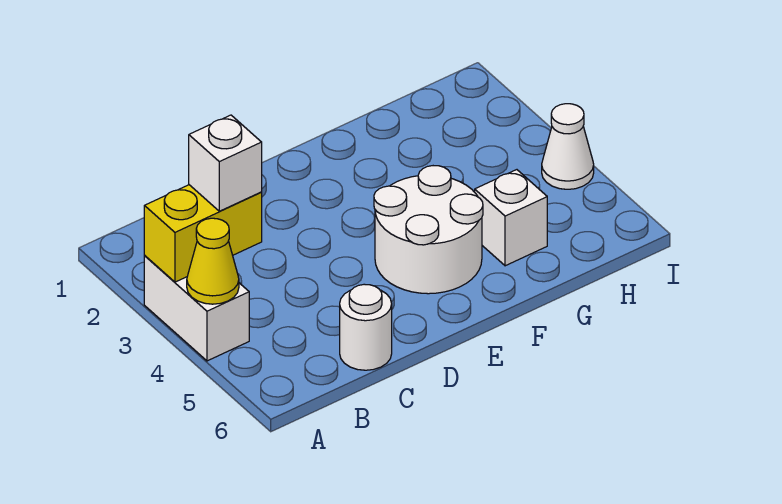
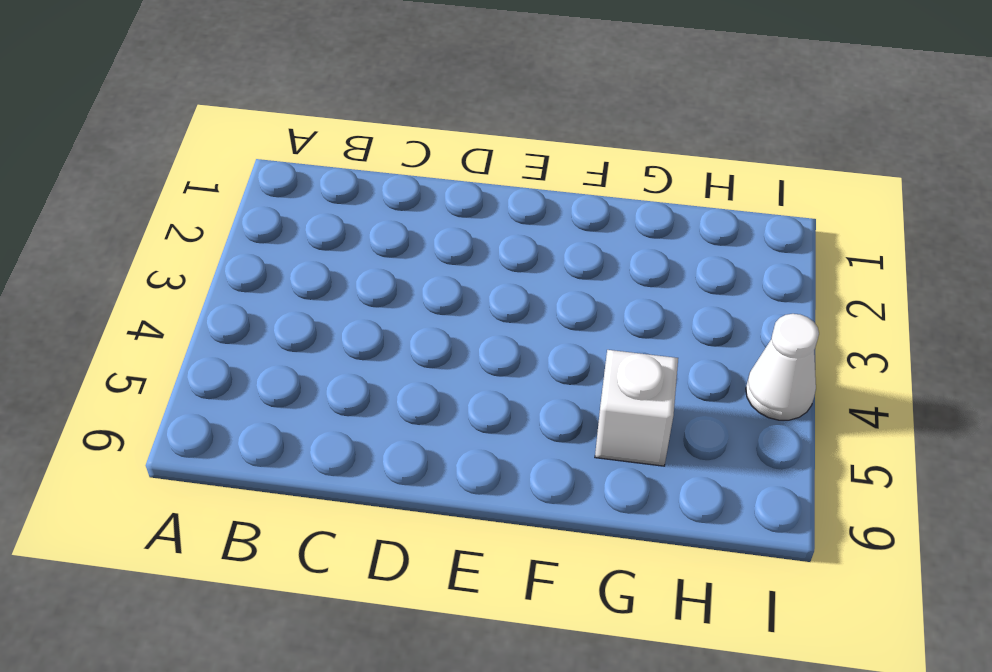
none -> white brick A3:A4 level 1
none -> white round brick C6 level 1

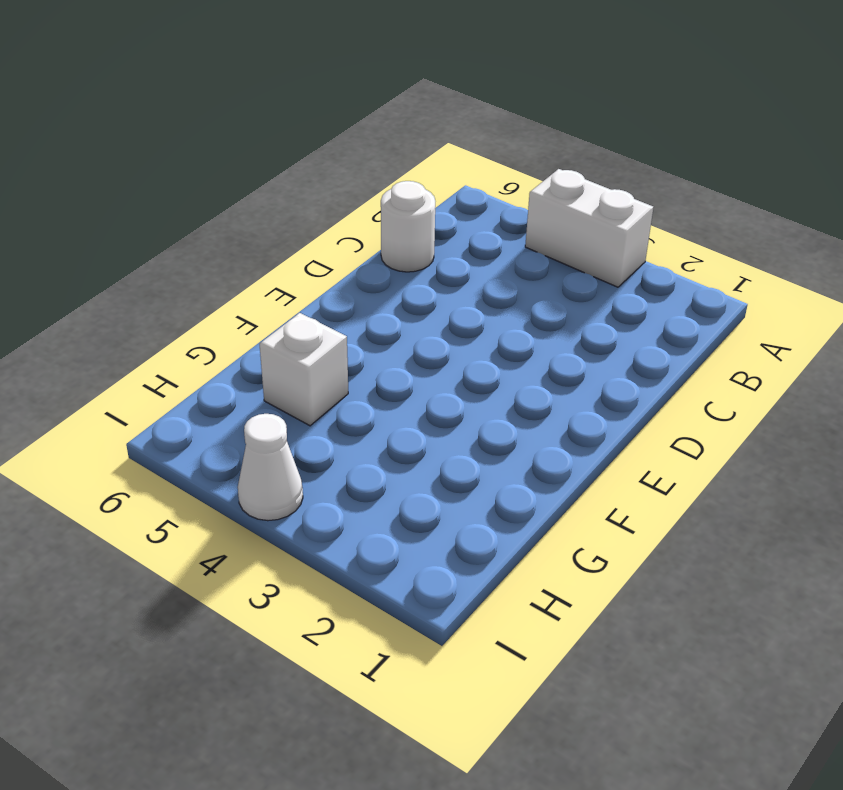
none -> white round brick E4:F5 level 1
none -> yellow brick A3:B3 level 2

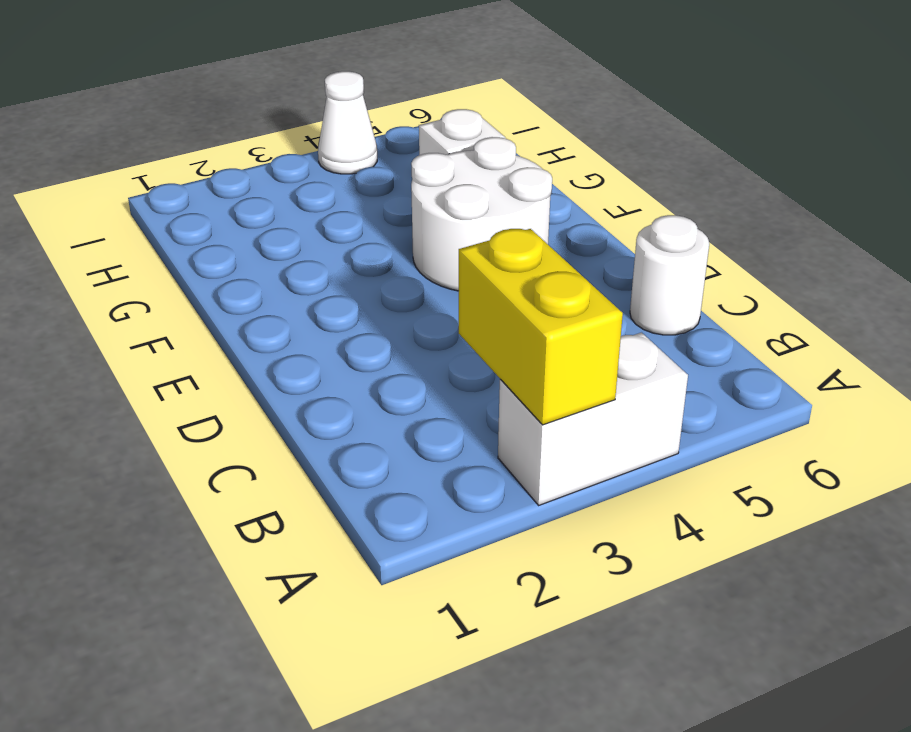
none -> yellow cone A4 level 2
none -> white brick B3 level 3

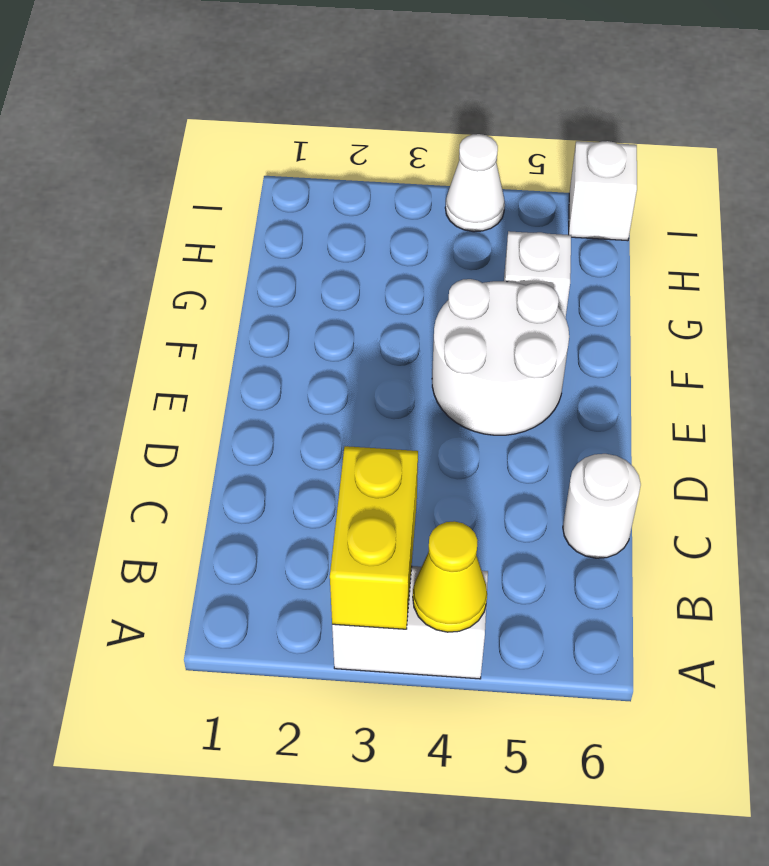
white brick I6 level 1 -> white brick B3 level 3

